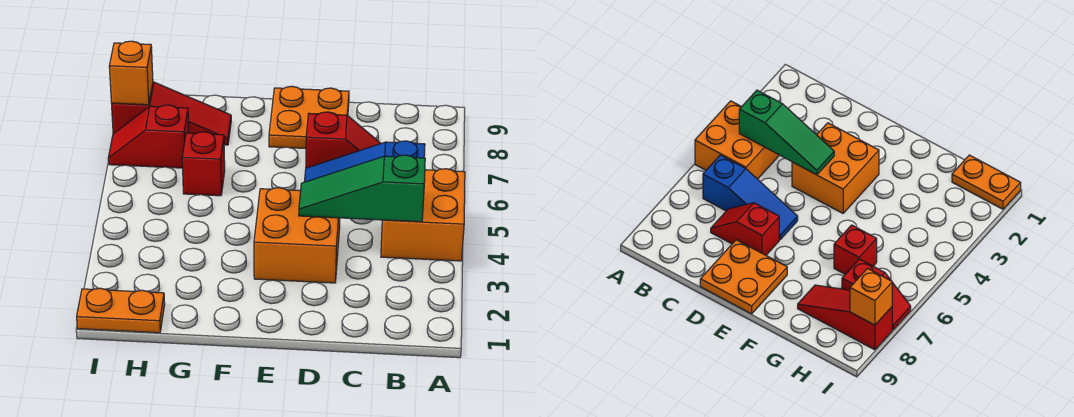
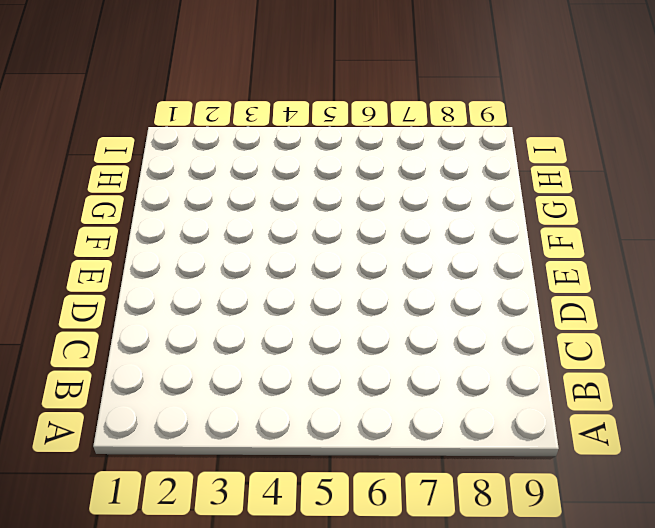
none -> orange brick A4:B5 level 1
none -> blue slope B6:D6 level 1 top B

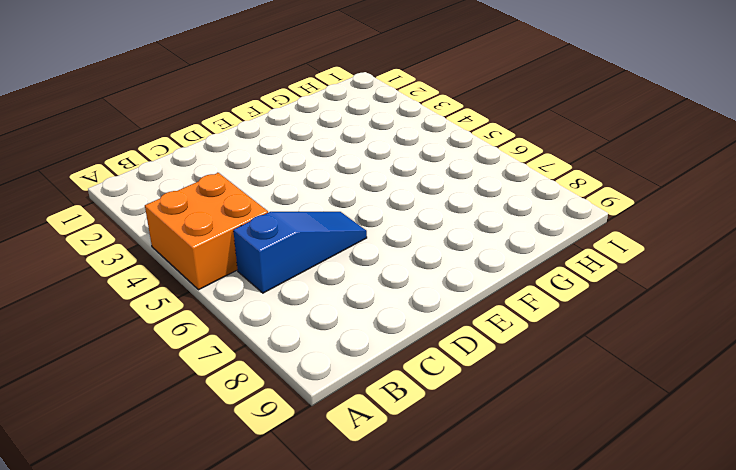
none -> red slope C7:D7 level 1 top D
none -> orange brick D3:E4 level 1

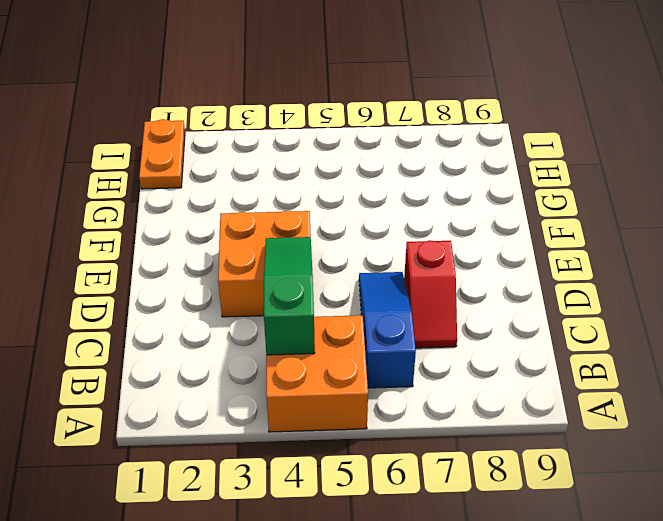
none -> orange plate D8:E9 level 1
none -> red brick G6 level 1

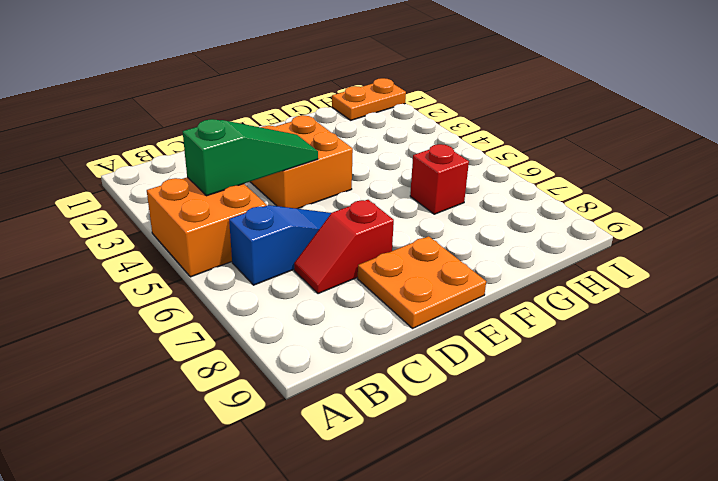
none -> red slope G8:I8 level 1 top I
none -> red slope H7:I7 level 1 top H

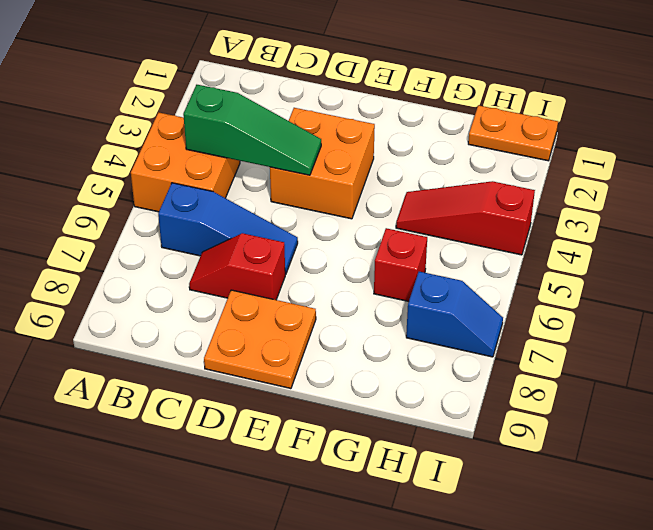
red slope G4:I4 level 1 top I -> red slope G8:I8 level 1 top I
blue slope H7:I7 level 1 top H -> red slope H7:I7 level 1 top H
none -> orange brick I8 level 2

